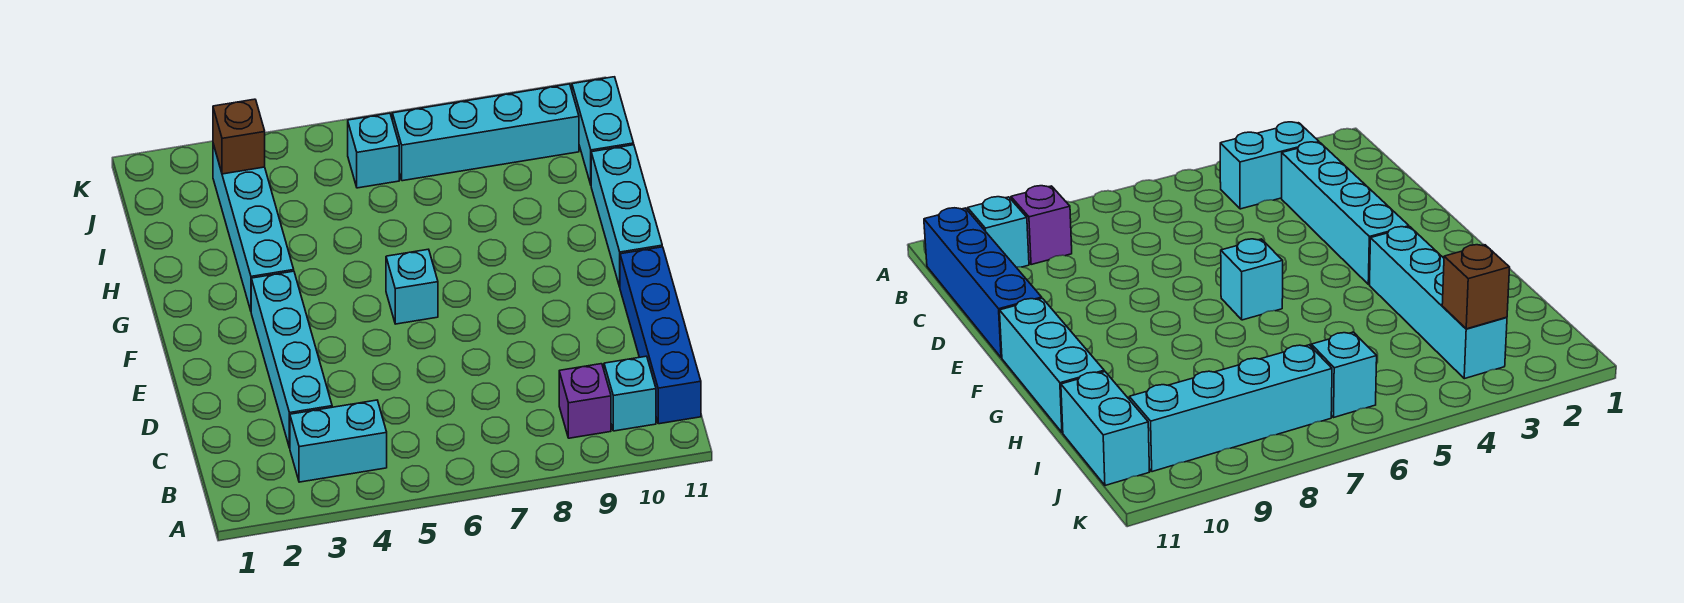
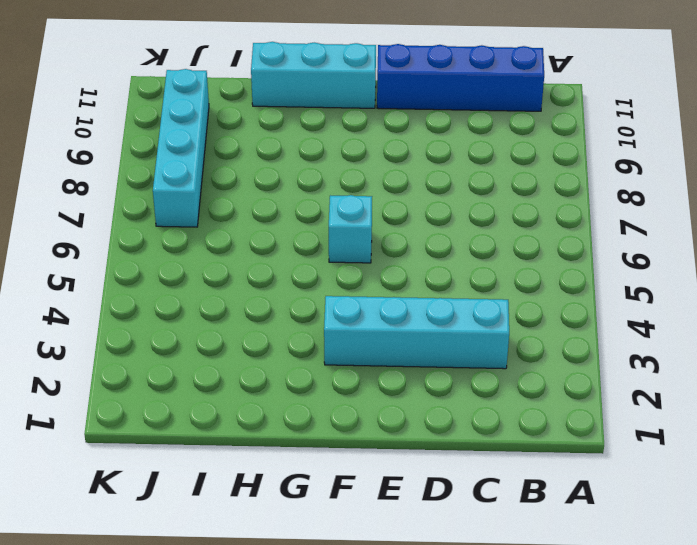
none -> cyan brick B3:B4 level 1
none -> purple brick B9 level 1
none -> cyan brick B10 level 1

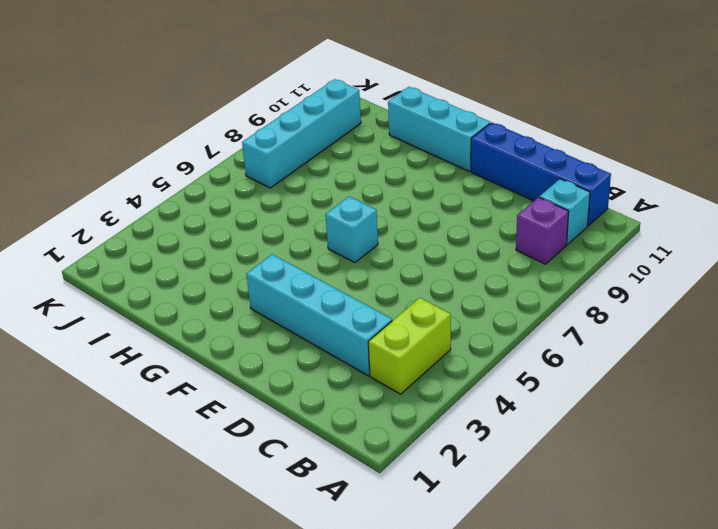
lime brick B3:B4 level 1 -> cyan brick B3:B4 level 1
none -> cyan brick G3:J3 level 1
none -> cyan brick I11:J11 level 1
none -> cyan brick J6 level 1

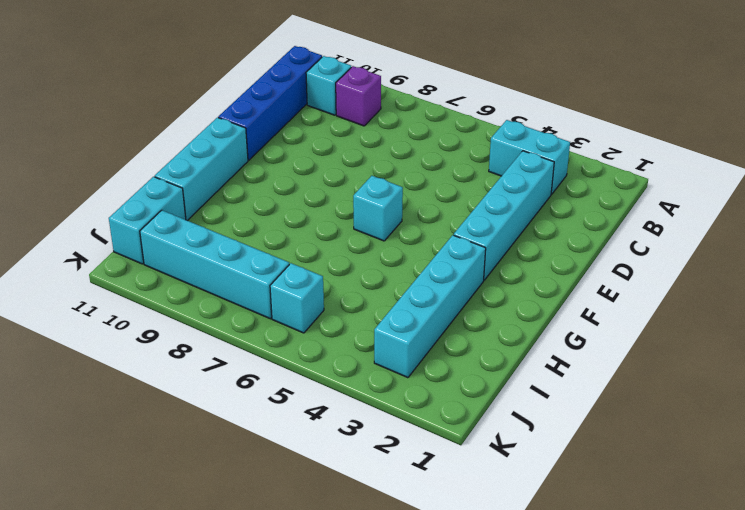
none -> brown brick J3 level 2

